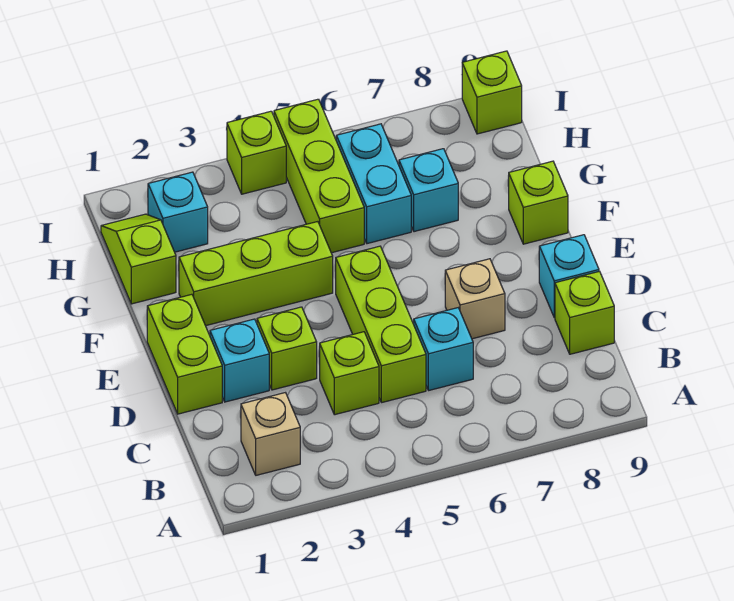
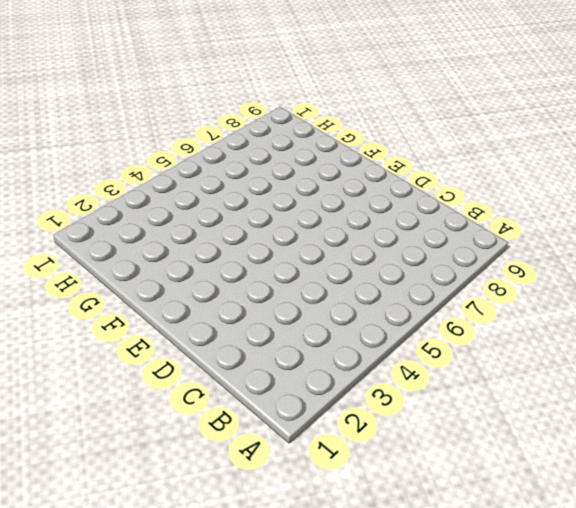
none -> tan brick B2 level 1
none -> lime brick C4 level 1
none -> lime brick C5:E5 level 1

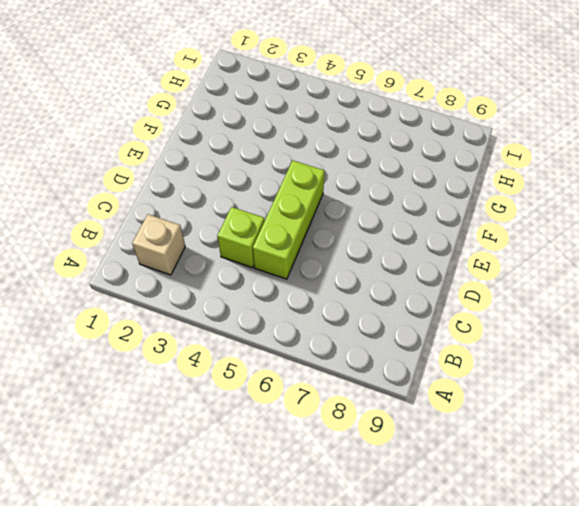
none -> cyan brick C6 level 1
none -> lime brick C9 level 1
none -> lime brick D1:E1 level 1

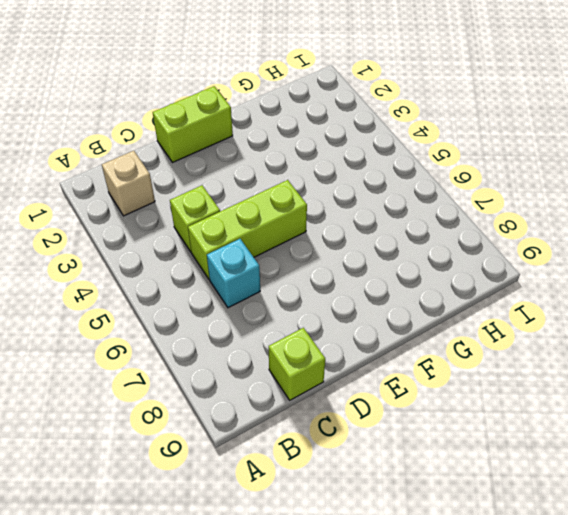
none -> cyan brick D2 level 1
none -> lime brick D3 level 1
none -> tan brick D7 level 1

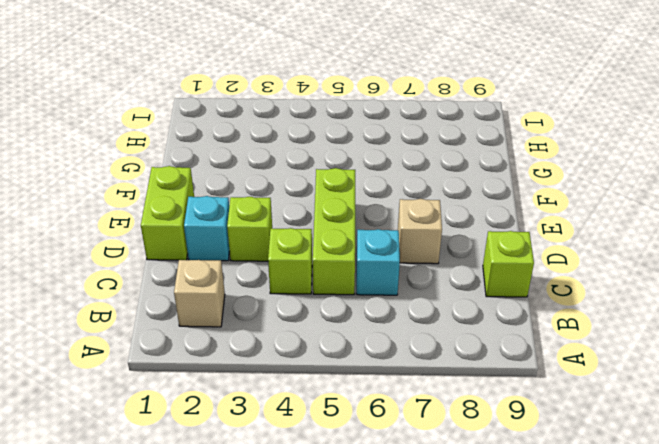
none -> cyan brick D9 level 1
none -> lime brick F2:F4 level 1
none -> lime brick F9 level 1

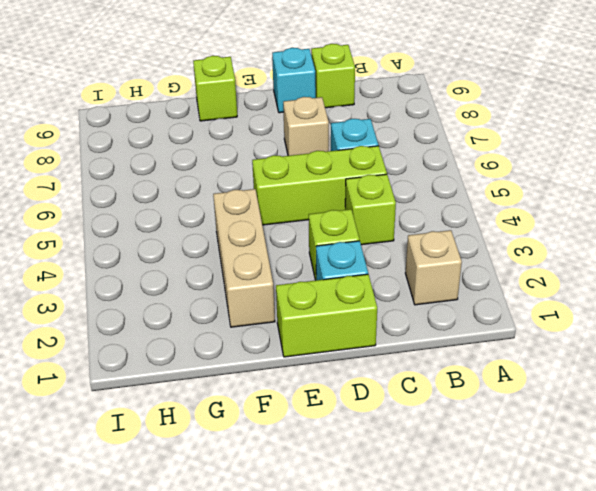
tan brick F2:F4 level 1 -> lime brick F2:F4 level 1
none -> lime slope G1:H1 level 1 top G
none -> lime brick G5:I5 level 1
none -> cyan brick G6:H6 level 1

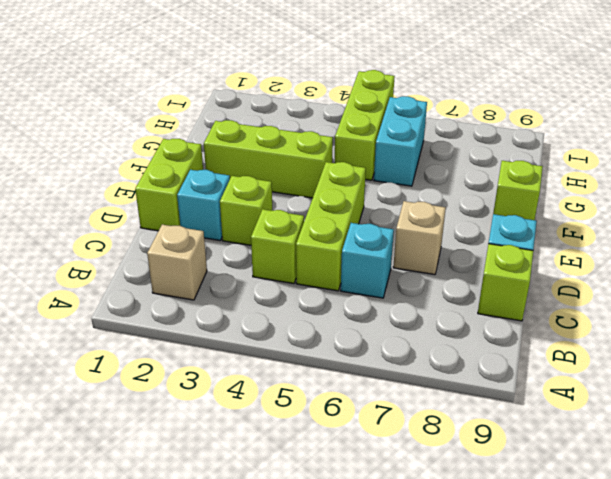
none -> lime slope G1:H1 level 1 top G
none -> cyan brick G7 level 1
none -> cyan brick H2 level 1

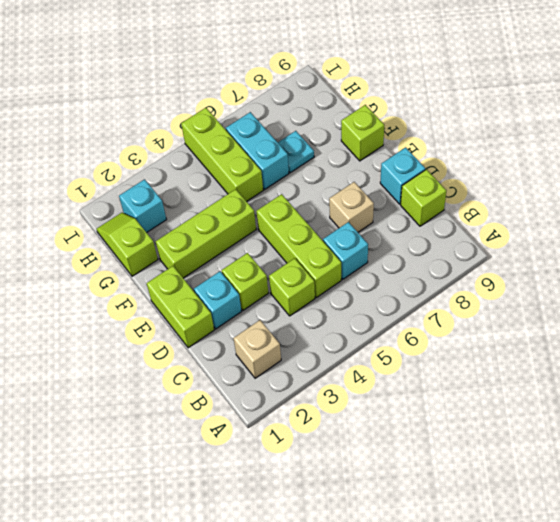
cyan plate G7 level 1 -> cyan brick G7 level 1
none -> lime brick I4 level 1
none -> lime brick I9 level 1

